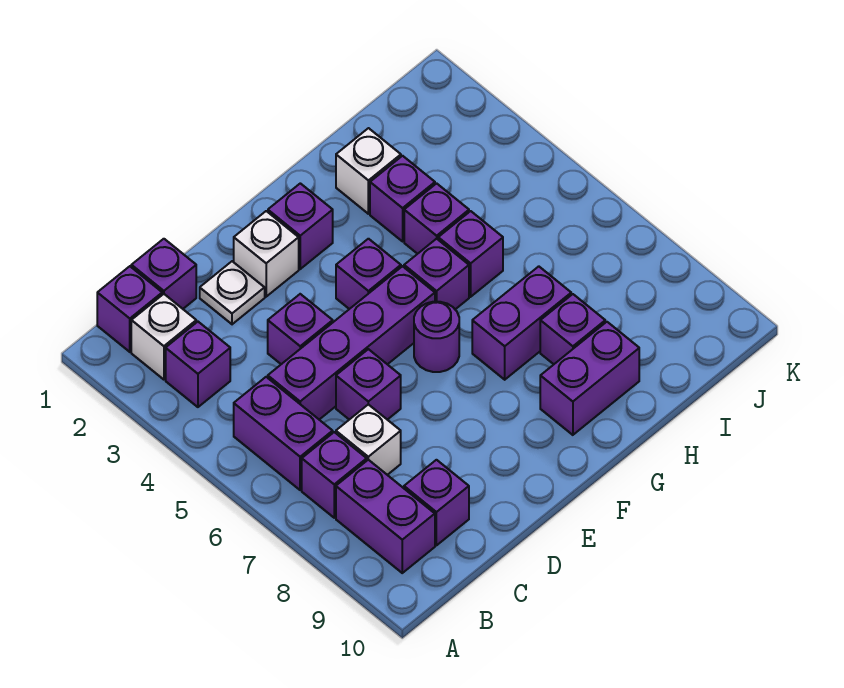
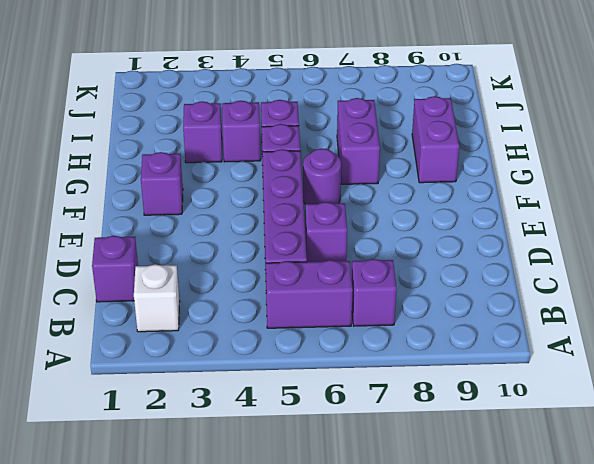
none -> purple brick B1 level 1
none -> purple brick B3 level 1
none -> purple brick B8:B9 level 1

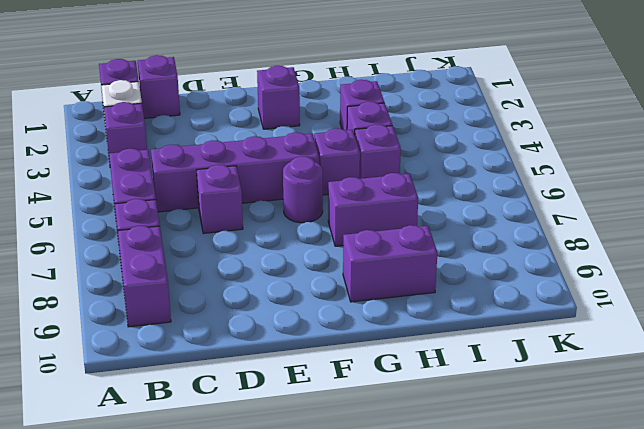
none -> white brick C7 level 1
none -> purple brick C9 level 1
none -> white plate D2 level 1

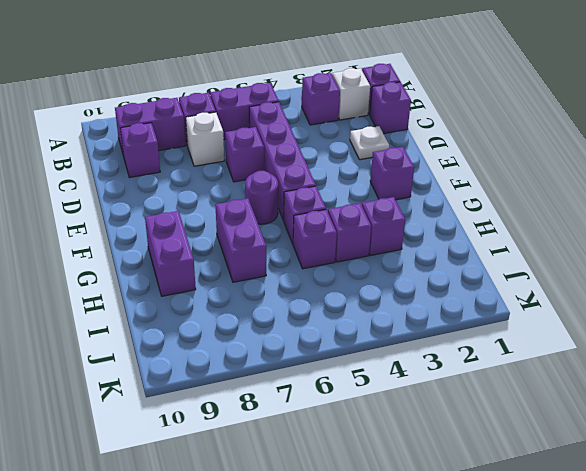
none -> purple brick D4 level 1
none -> white brick E2 level 1
none -> purple brick F4 level 1

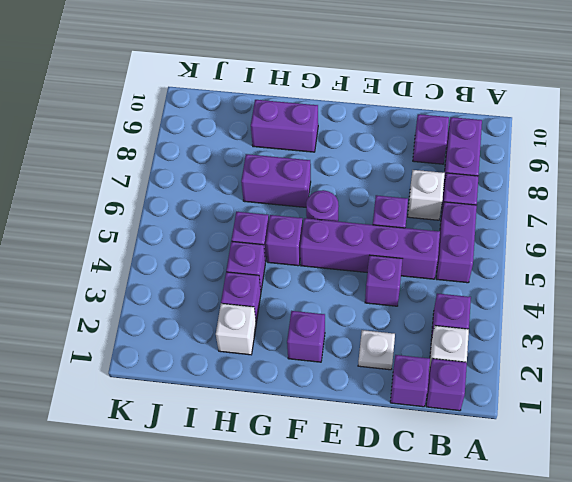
none -> white brick E2 level 1
none -> purple brick F4 level 1
none -> purple brick H8 level 1

